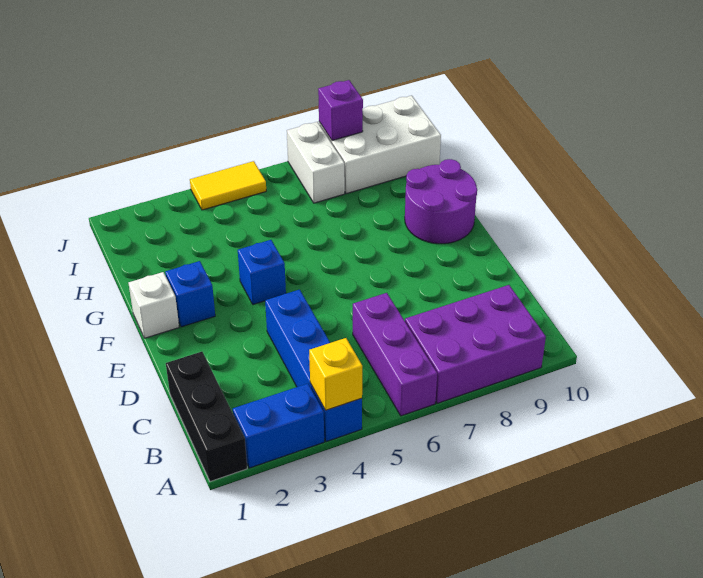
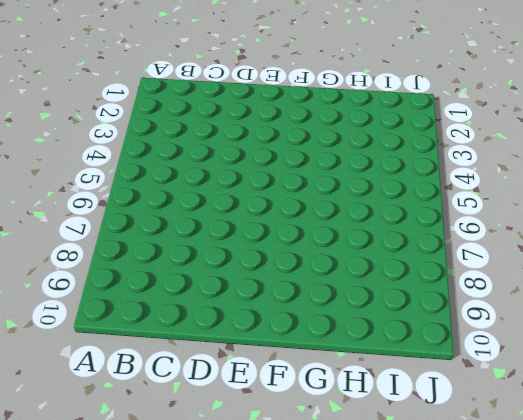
none -> black brick A1:C1 level 1
none -> blue brick A2:A3 level 1
none -> blue brick A4:D4 level 1

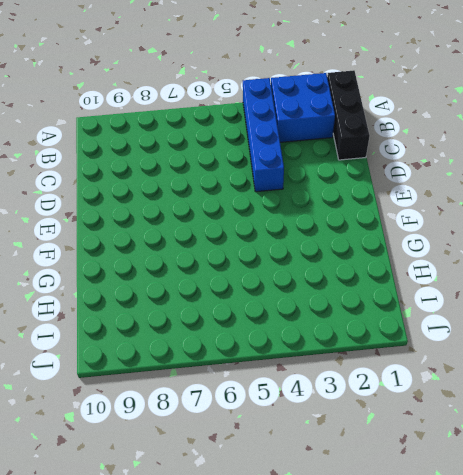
blue brick A2:B3 level 1 -> blue brick A2:A3 level 1
none -> purple brick A6:C6 level 1
none -> purple brick A7:B9 level 1
none -> white brick F1 level 1

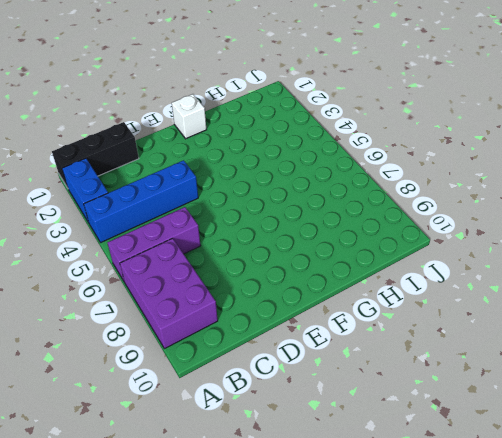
none -> blue brick F2 level 1
none -> blue brick F4 level 1
none -> purple round brick F9:G10 level 1

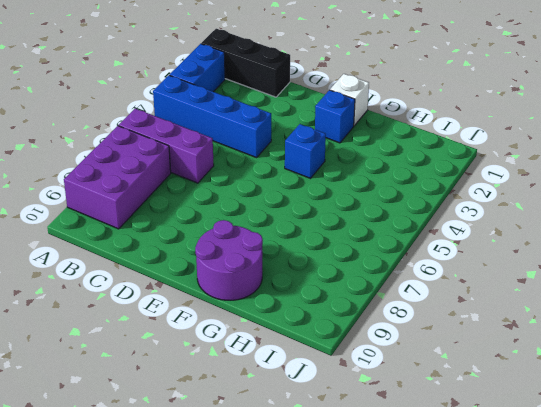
none -> white brick I7:J7 level 1
none -> white brick I8:J10 level 1
none -> yellow tile J4:J5 level 1

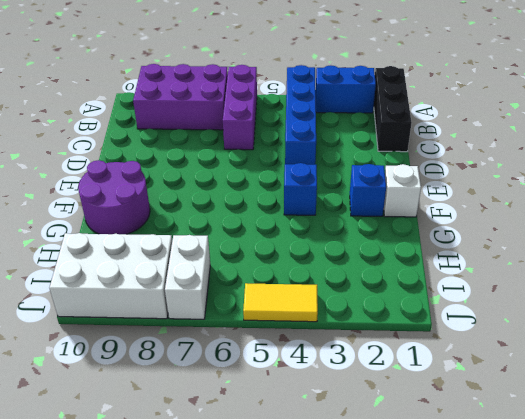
none -> yellow brick A4 level 2
none -> purple brick J8 level 2

